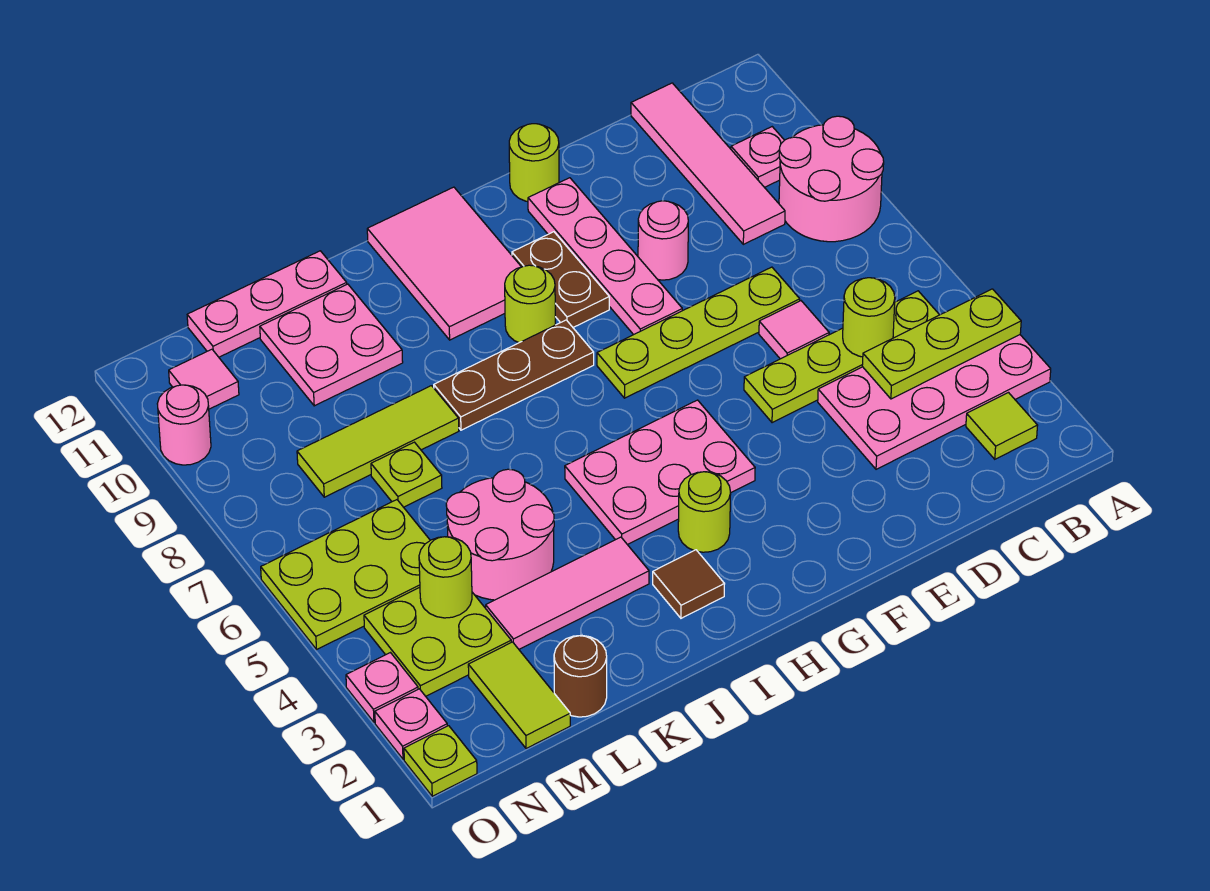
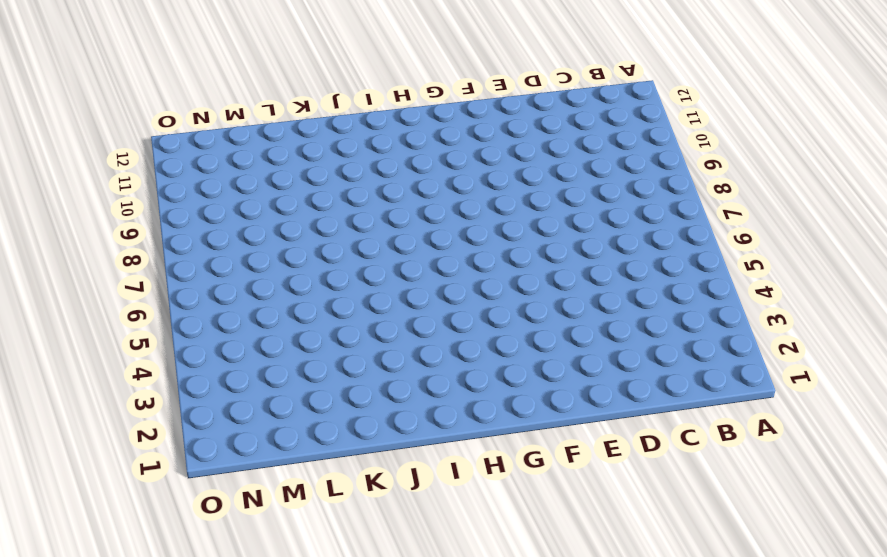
none -> pink plate A3:D4 level 1
none -> pink round brick A8:B9 level 1
none -> lime tile B2 level 1
none -> lime plate B5:E5 level 1

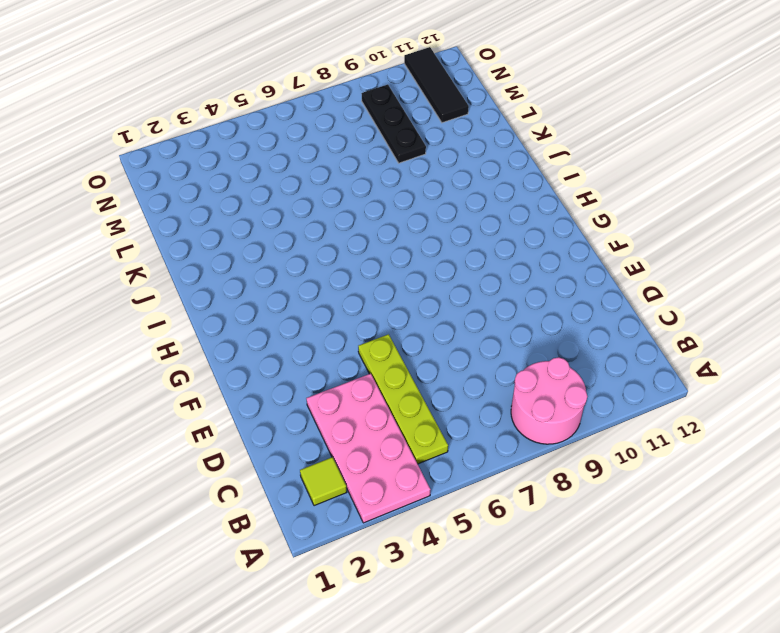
black plate L9:N9 level 1 -> none
black tile M11:O11 level 1 -> pink tile N11 level 1
none -> pink plate B10 level 1
none -> pink tile C9:C12 level 1
none -> pink tile D6 level 1
none -> lime plate D7:G7 level 1

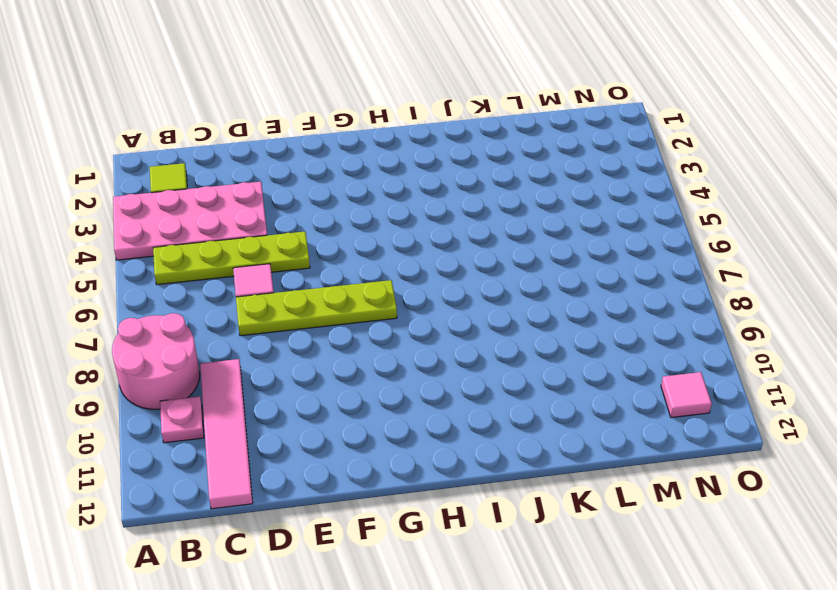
none -> pink round brick E9 level 1
none -> pink plate F8:F11 level 1
none -> lime round brick F12 level 1
none -> pink plate G4:I5 level 1

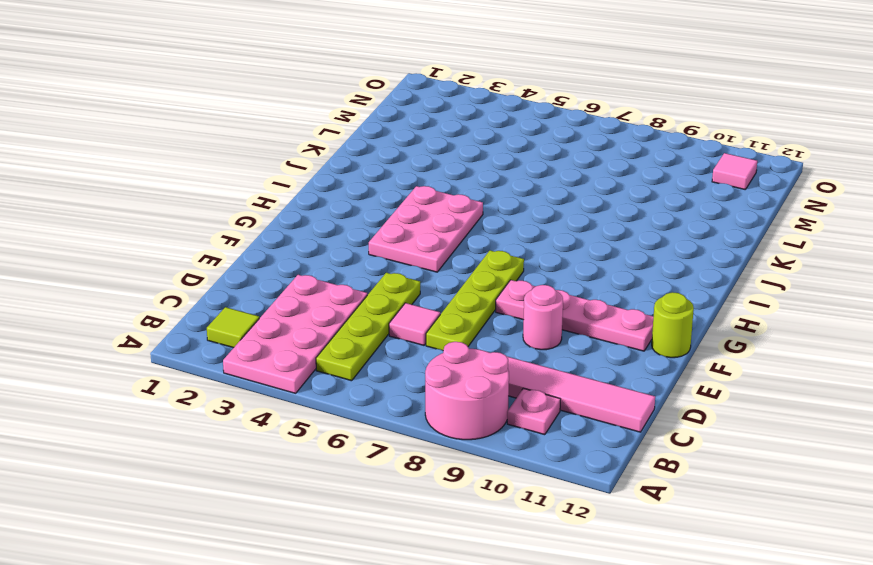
none -> brown plate G9:G10 level 1
none -> lime round brick H3 level 1
none -> brown plate H8:J8 level 1
none -> lime round brick H9 level 1

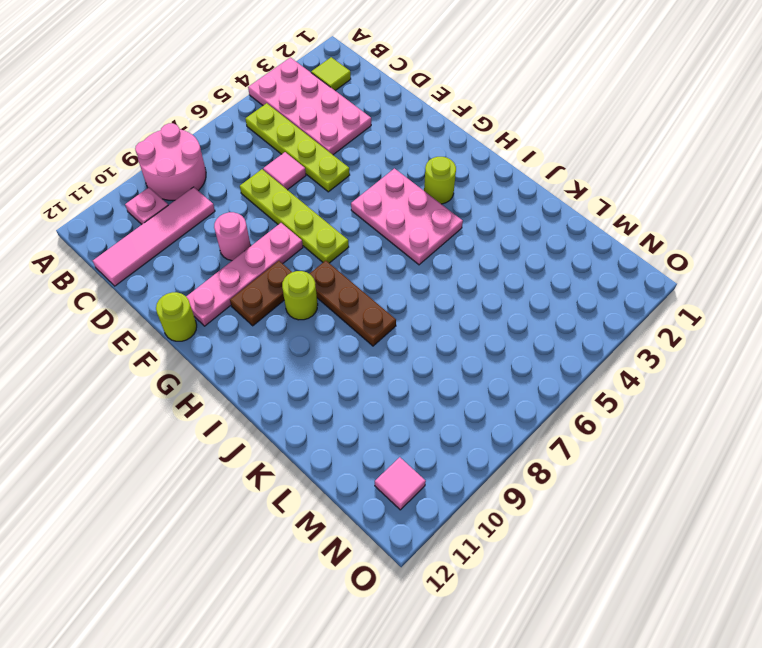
none -> pink tile H10:I12 level 1
none -> brown tile I2 level 1
none -> pink tile J3:L3 level 1
none -> pink round brick K4:L5 level 1

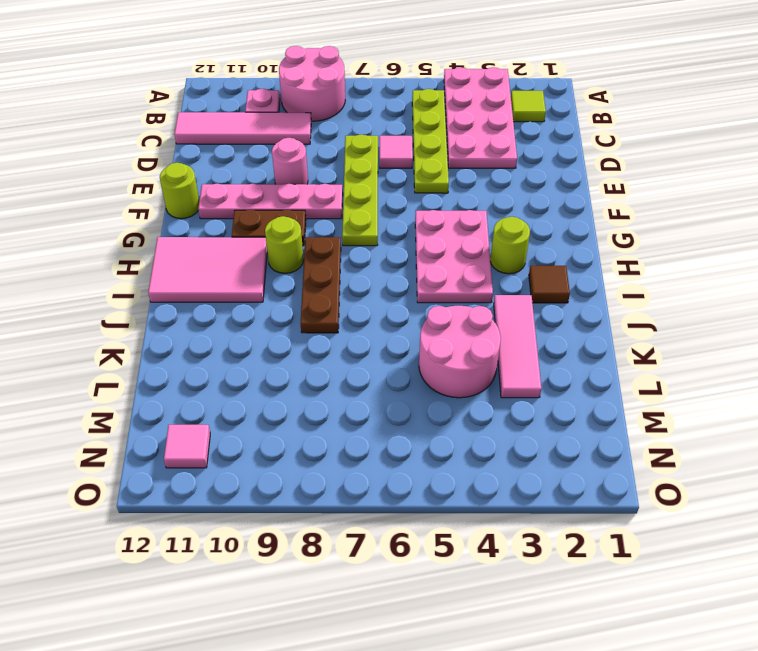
none -> lime tile K8:M8 level 1
none -> pink plate K10:L11 level 1
none -> pink plate K12:M12 level 1
none -> brown round brick L1 level 1

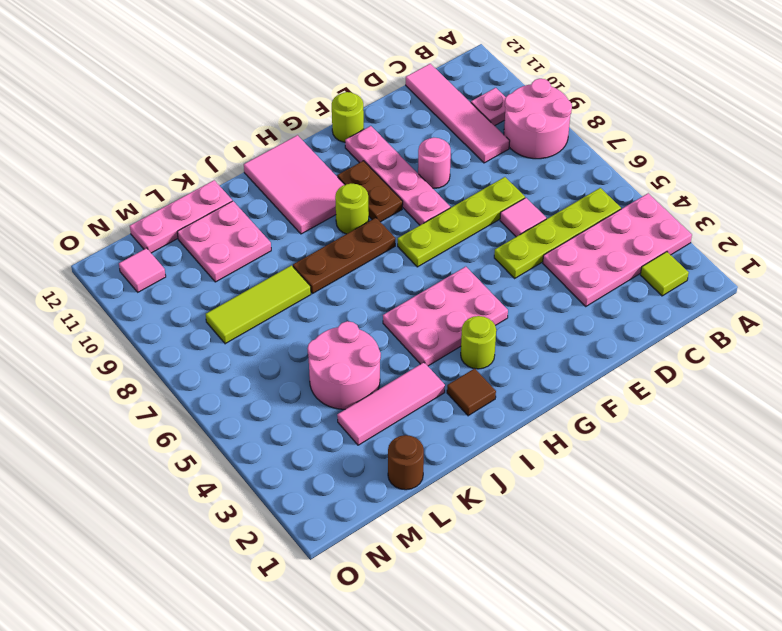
none -> lime plate L7 level 1
none -> lime tile M1:M2 level 1
none -> lime plate M3:N4 level 1
none -> lime plate M5:O6 level 1

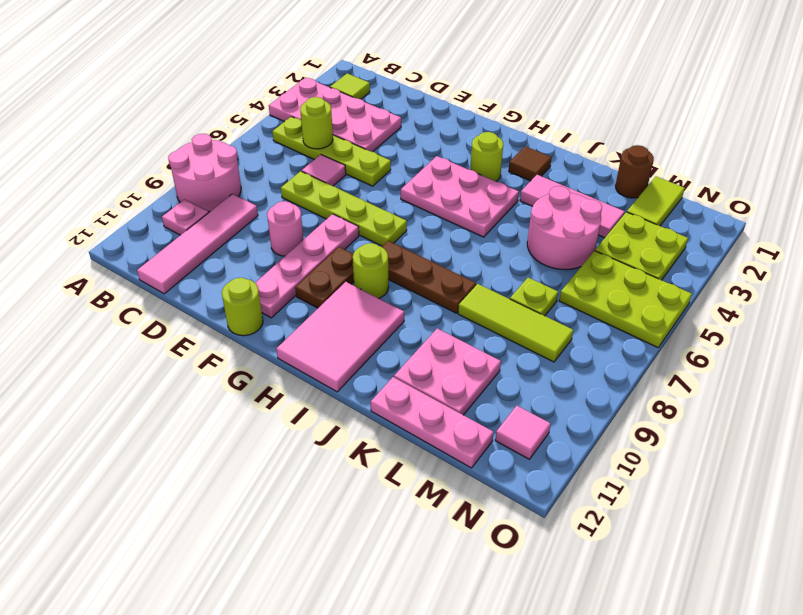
none -> lime plate O1 level 1
none -> pink plate O2 level 1
none -> pink plate O3 level 1
none -> pink round brick O10 level 1

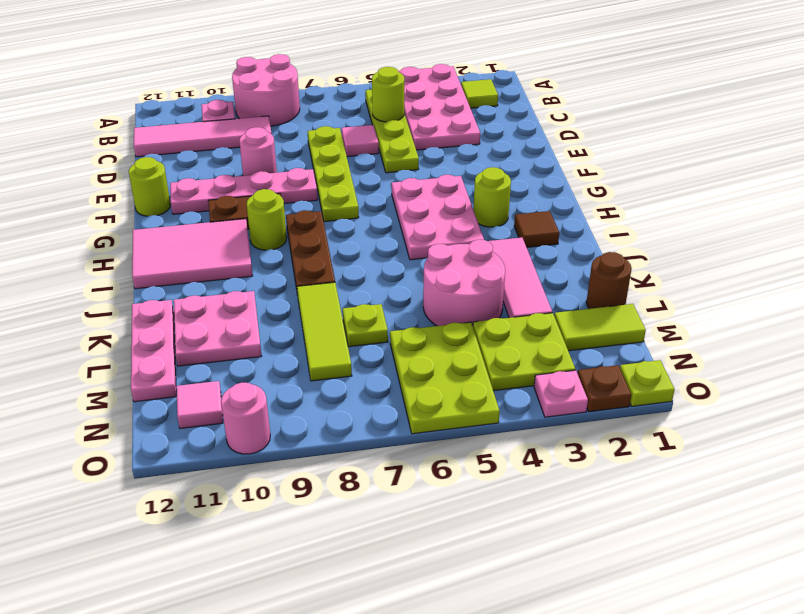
brown plate O2 level 1 -> pink plate O2 level 1
none -> lime plate A4:C4 level 2
none -> lime round brick M4 level 2

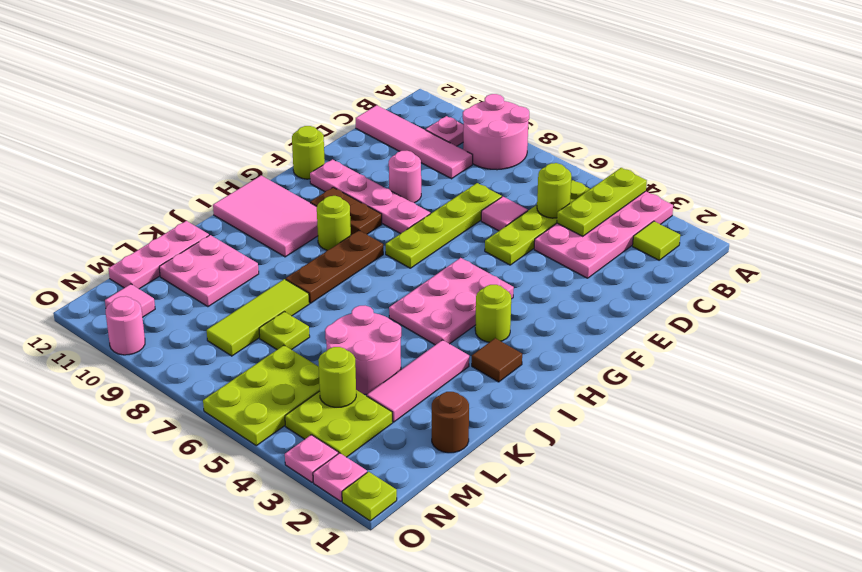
none -> lime tile M1:M2 level 1

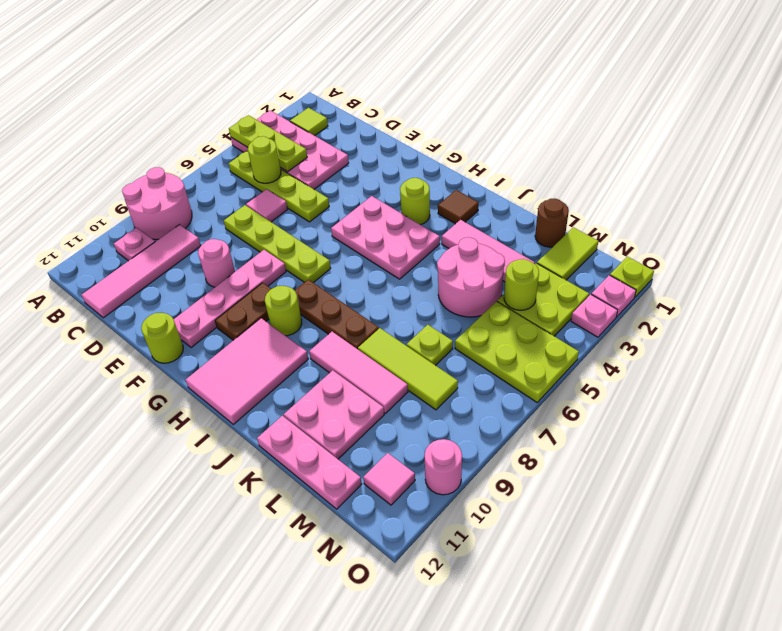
pink tile J9:L9 level 1 -> none

